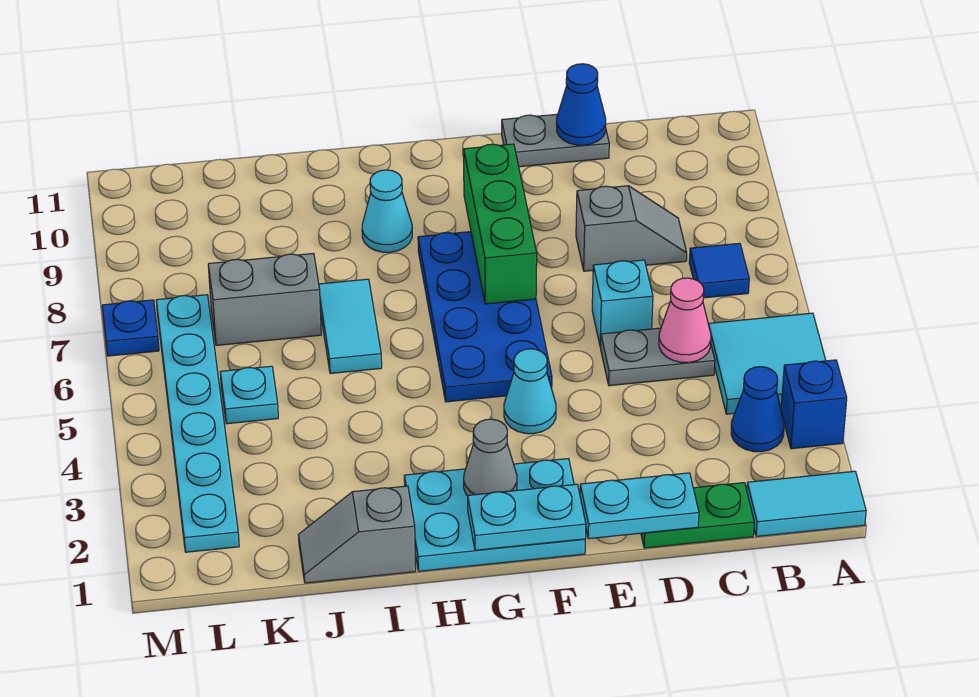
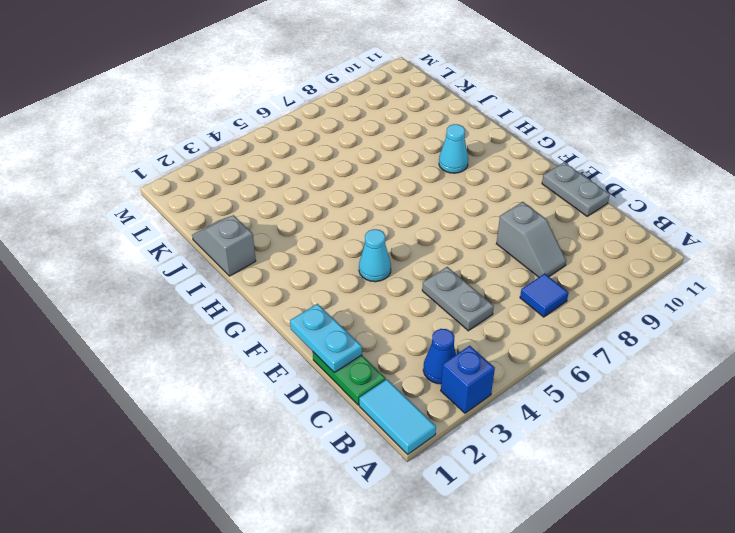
none -> cyan tile A4:B5 level 1
none -> cyan brick D6 level 1
none -> cyan plate F1:H2 level 1

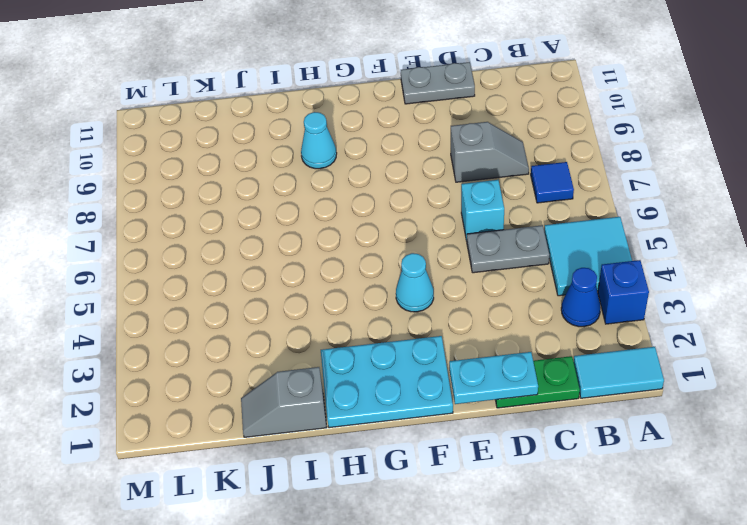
none -> blue plate F5:G8 level 1
none -> cyan tile I6:I7 level 1
none -> grey brick J7:K7 level 1

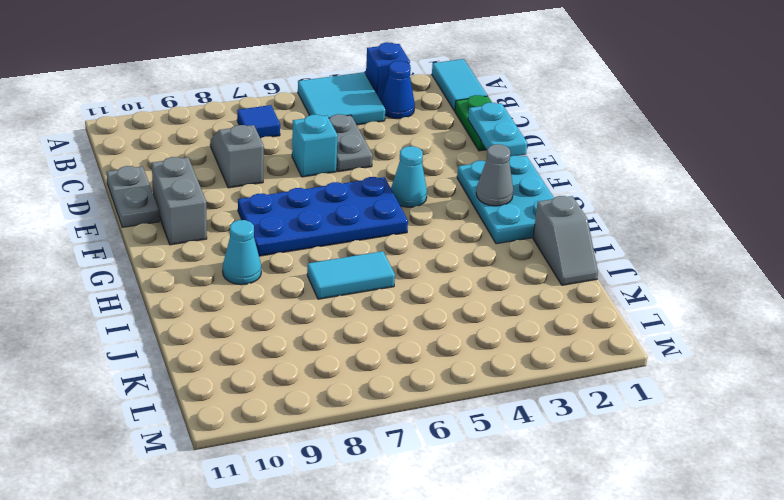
grey brick E10:F10 level 1 -> grey brick J7:K7 level 1
none -> cyan plate K5 level 1
none -> cyan plate L2:L7 level 1
none -> blue plate M7 level 1

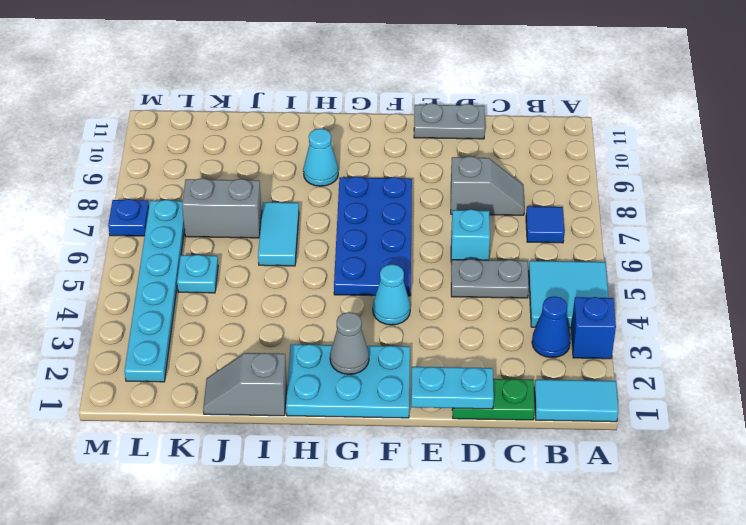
none -> pink cone C5 level 2
none -> blue cone D11 level 2
none -> cyan plate F1:G1 level 2

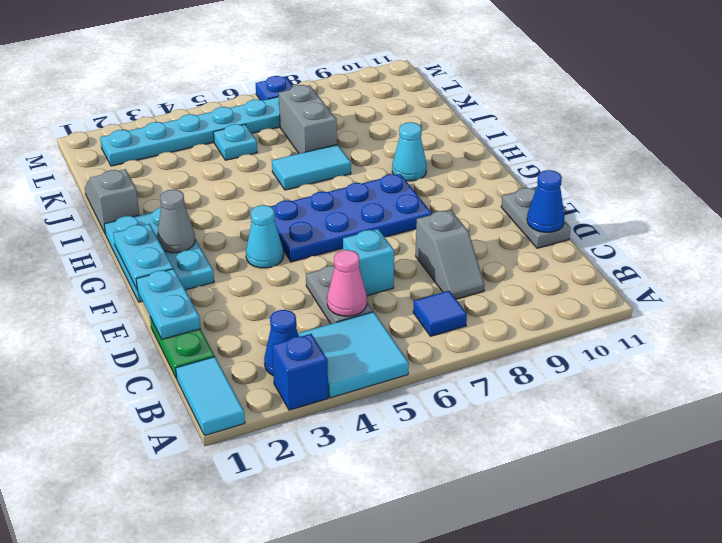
none -> green brick F7:F9 level 2

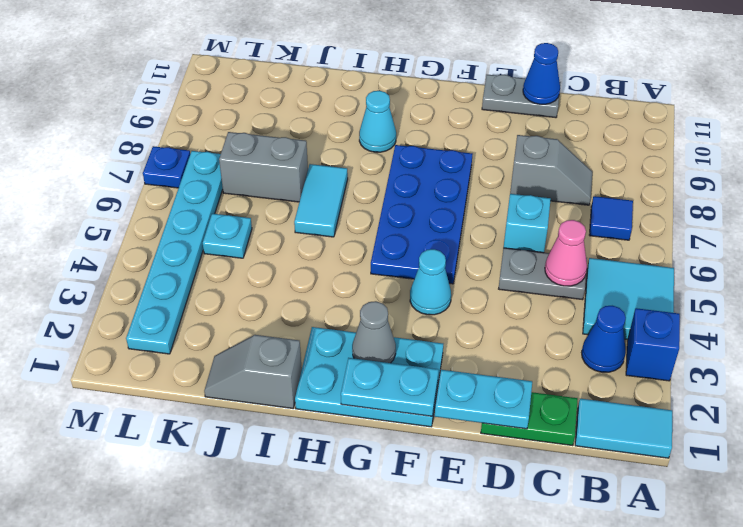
none -> green brick F7:F9 level 2

